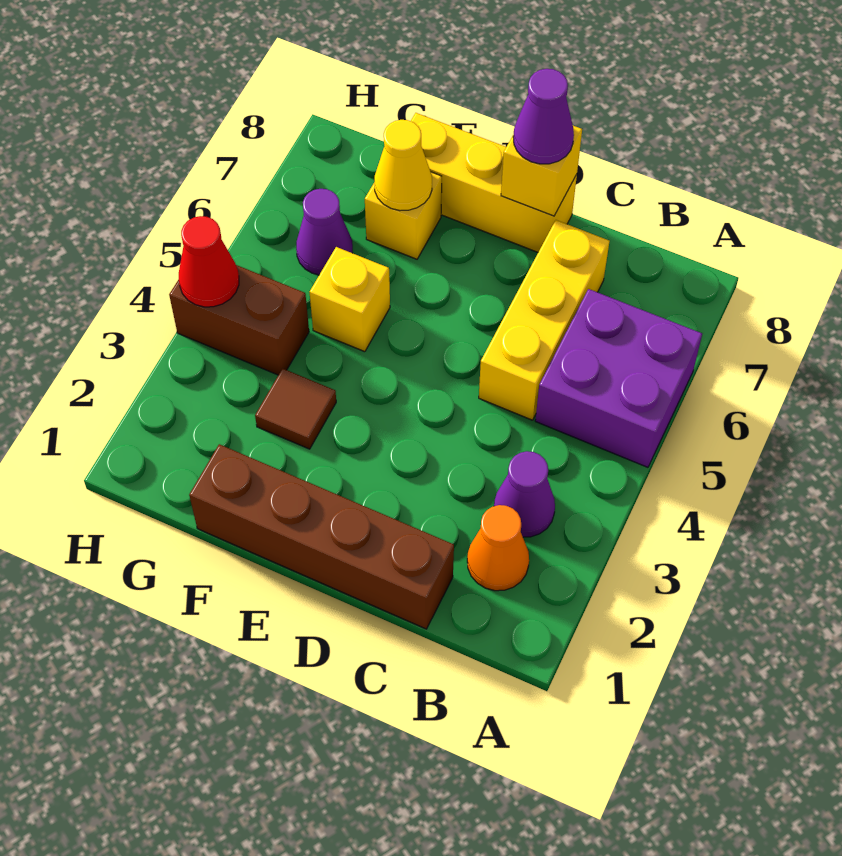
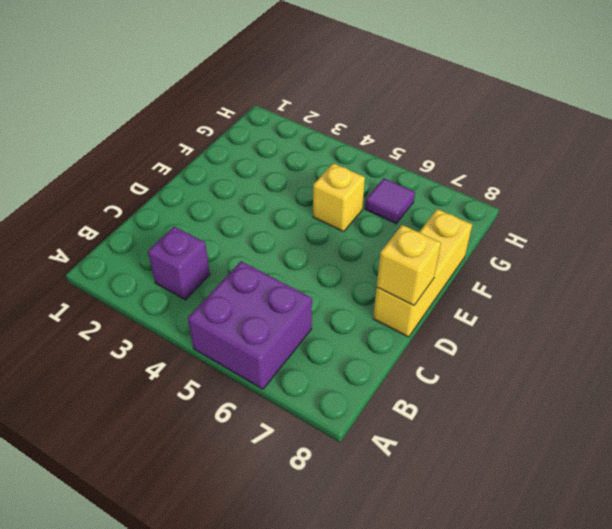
purple brick B3 level 1 -> purple cone B3 level 1
purple tile G6 level 1 -> purple cone G6 level 1
none -> orange cone B2 level 1
none -> brown brick C1:F1 level 1
none -> yellow brick C5:C7 level 1

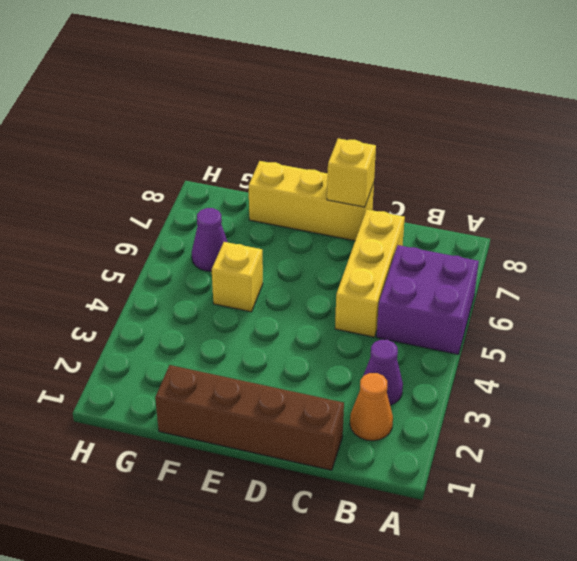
none -> brown tile F3 level 1
none -> yellow brick F7 level 1
none -> brown brick G4:H4 level 1

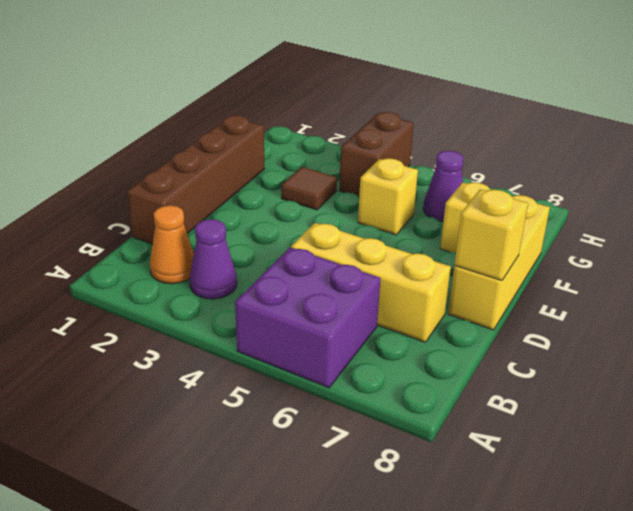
none -> yellow cone F7 level 2
none -> red cone H4 level 2
none -> purple cone D8 level 3

